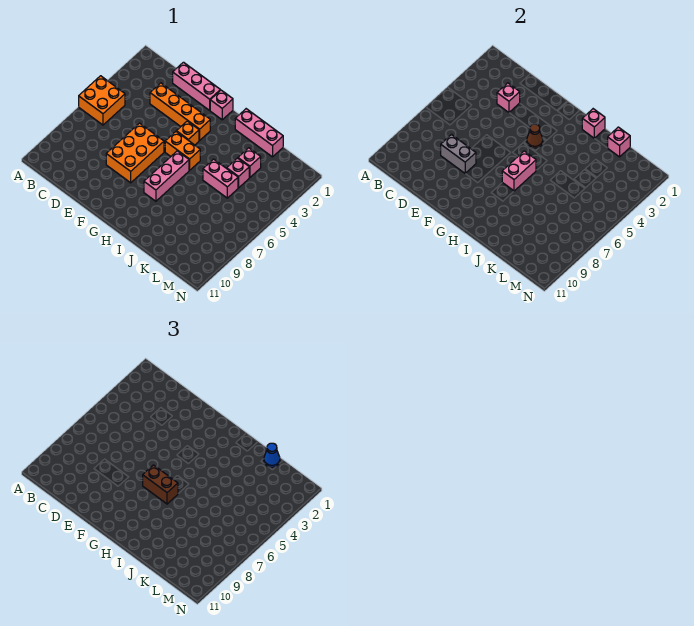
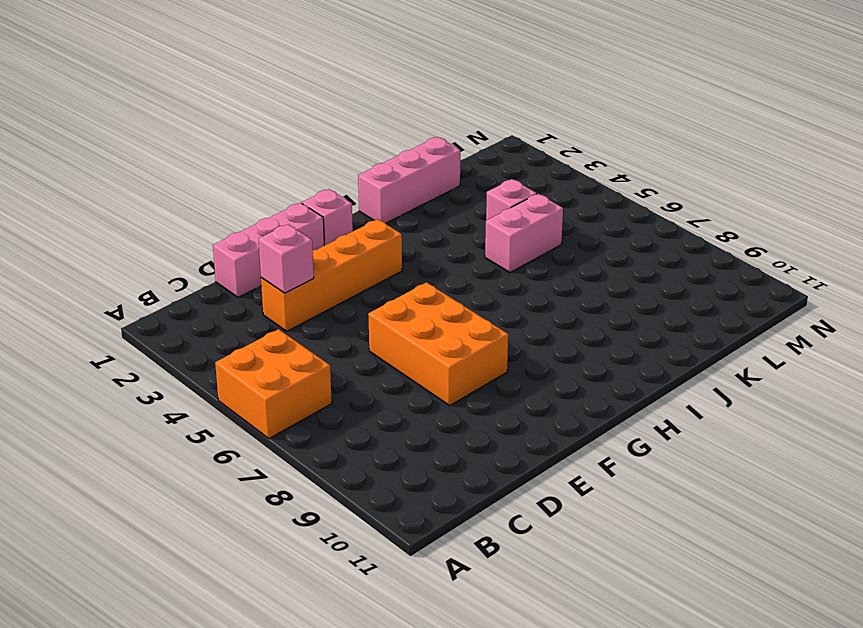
none -> orange brick G4 level 1
none -> orange brick G5:H5 level 1
none -> pink brick H6:H8 level 1

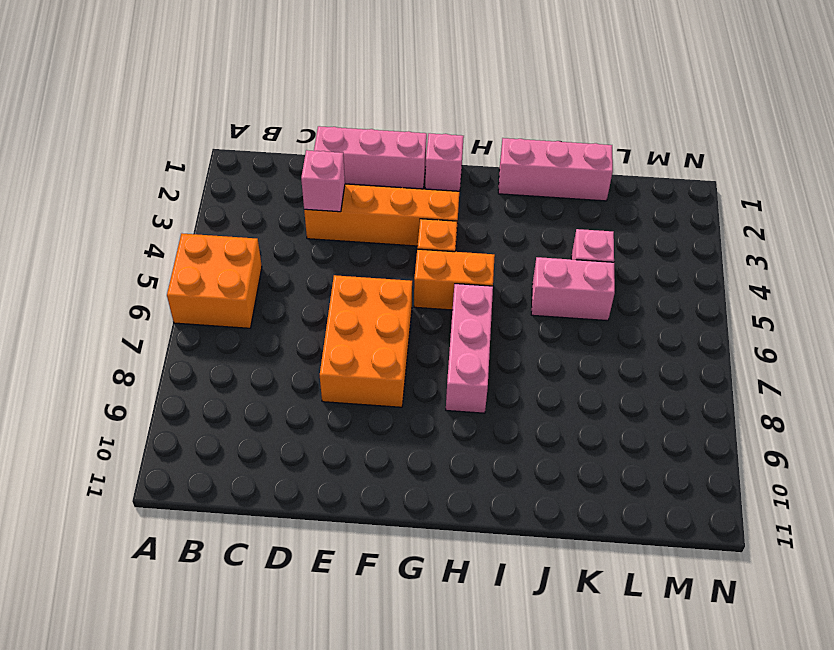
none -> pink brick K3 level 1
none -> grey brick D8:E8 level 2
none -> brown cone G4 level 2

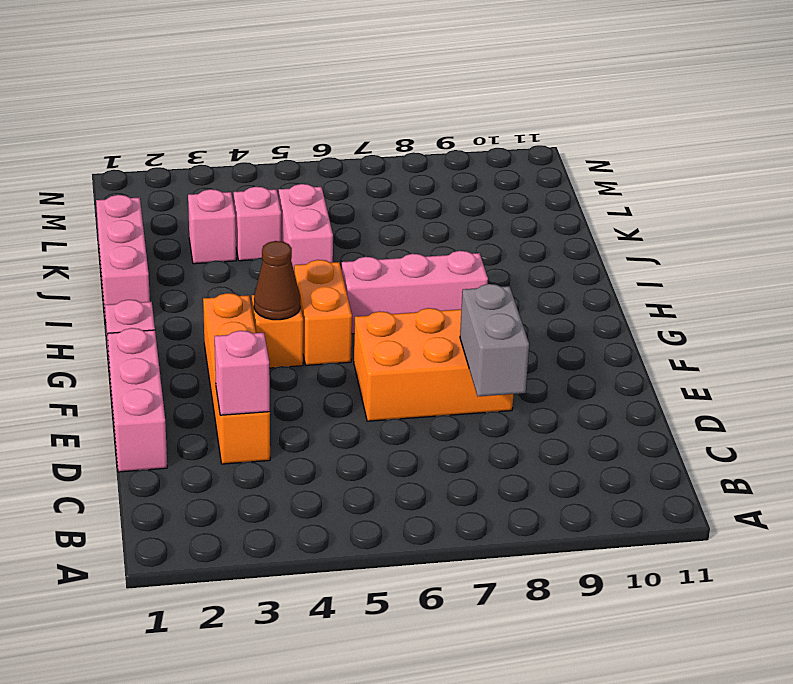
none -> orange brick A5:B6 level 1
none -> pink brick H6:H7 level 2
none -> pink brick I1 level 2

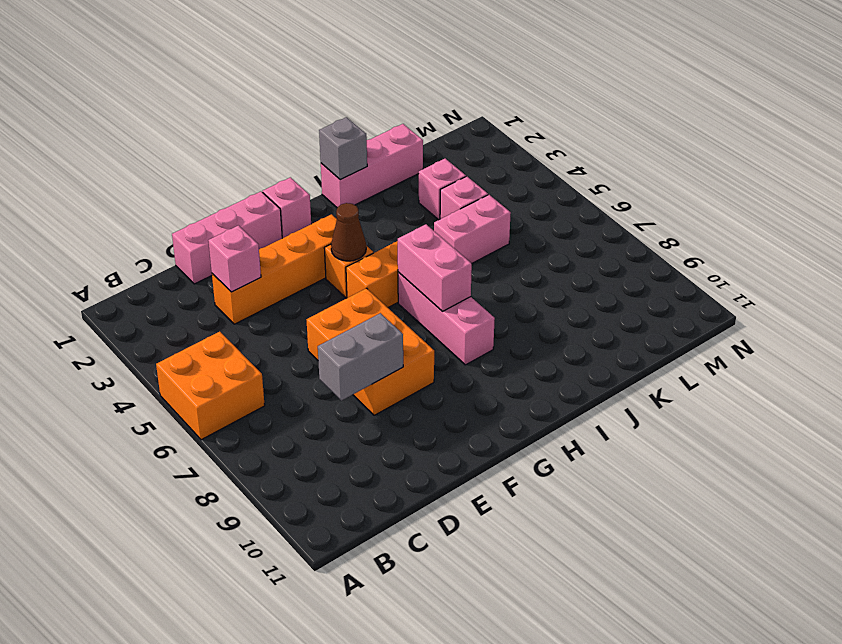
grey brick I1 level 2 -> pink brick I1 level 2
none -> pink brick K1 level 2
none -> brown brick G7:H7 level 3
none -> blue cone K1 level 3

